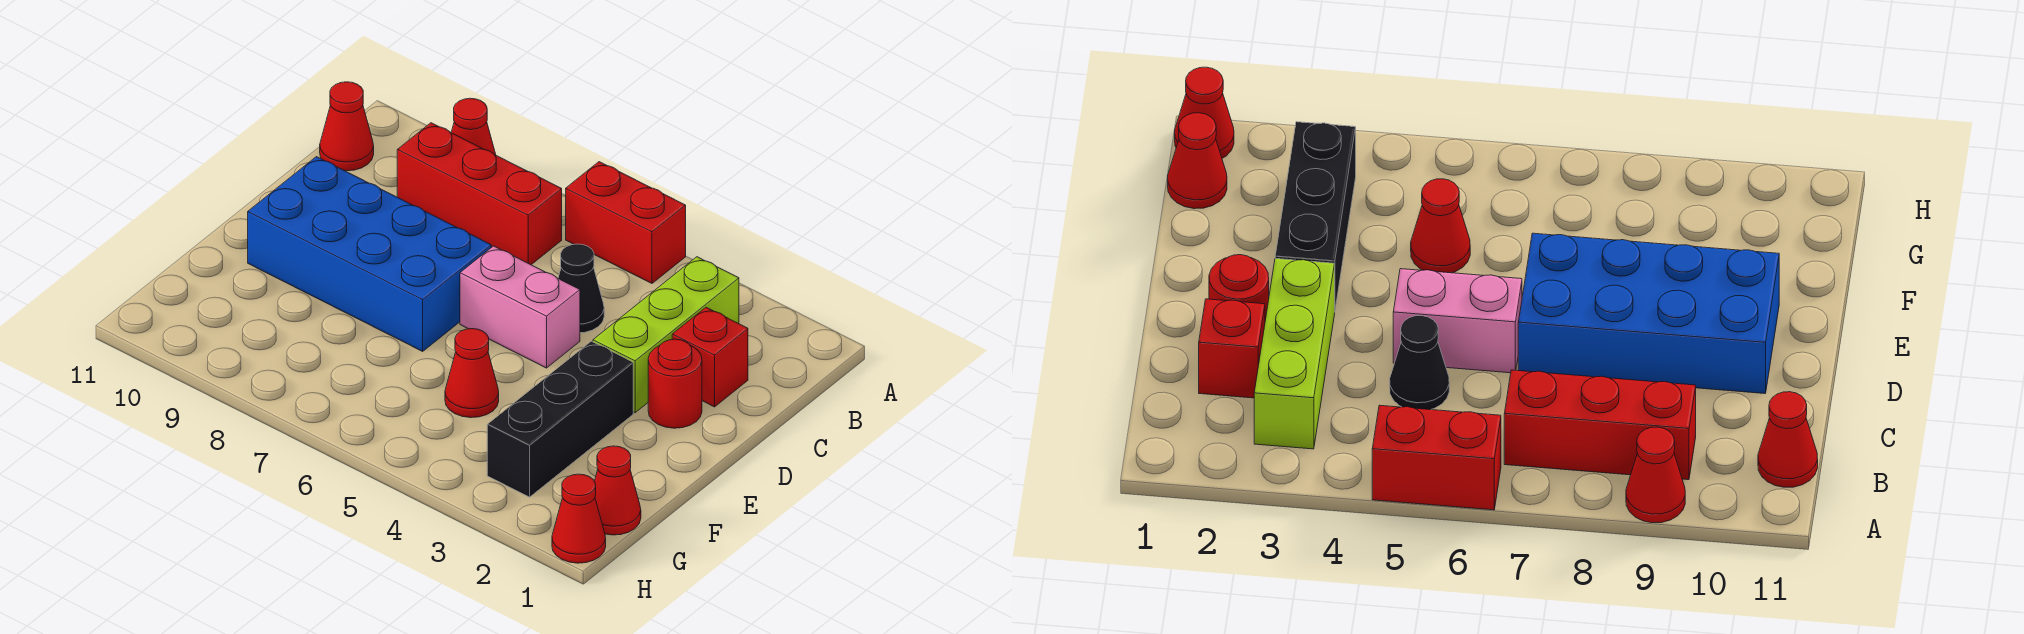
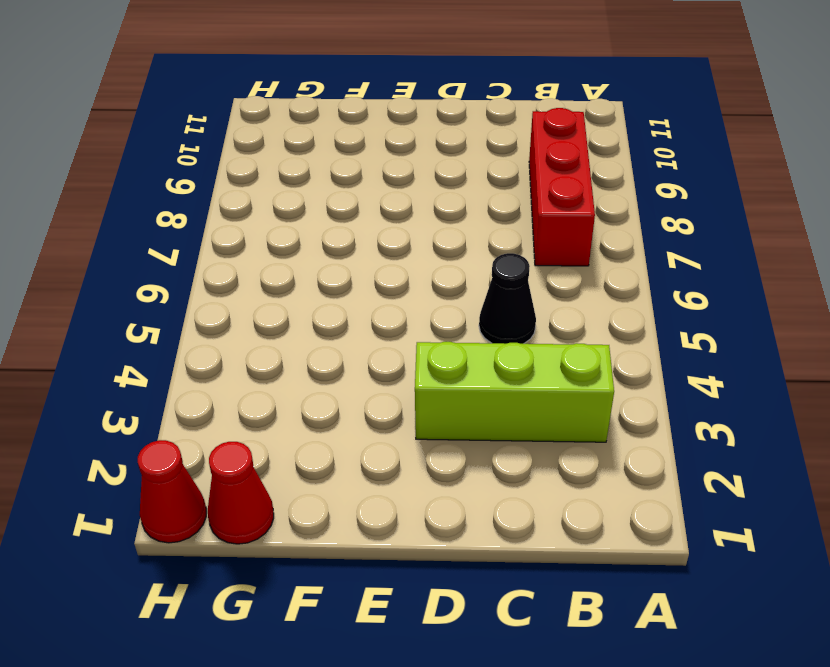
none -> red brick A5:A6 level 1
none -> red cone A9 level 1
none -> red cone B11 level 1

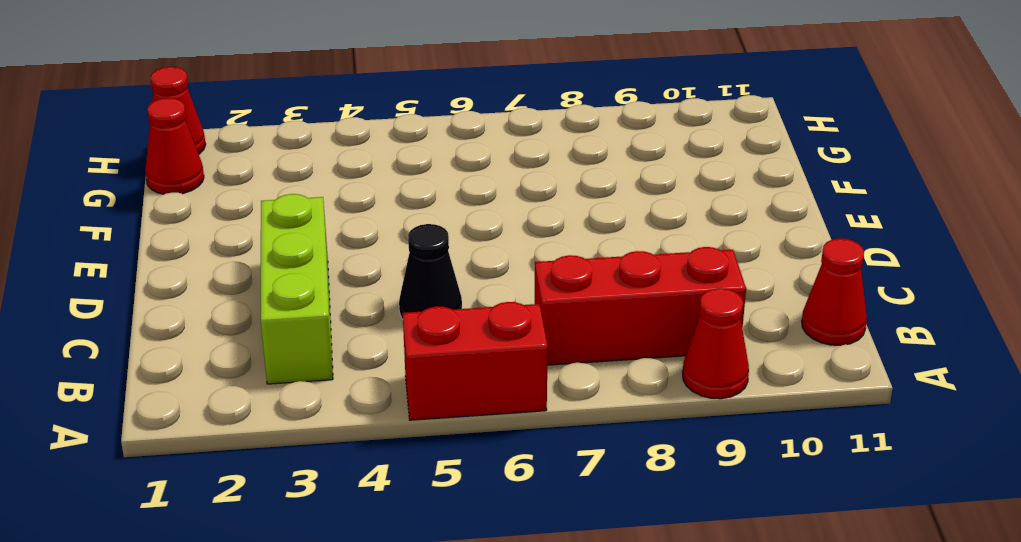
none -> red brick C2 level 1
none -> red round brick D2 level 1
none -> pink brick D5:D6 level 1

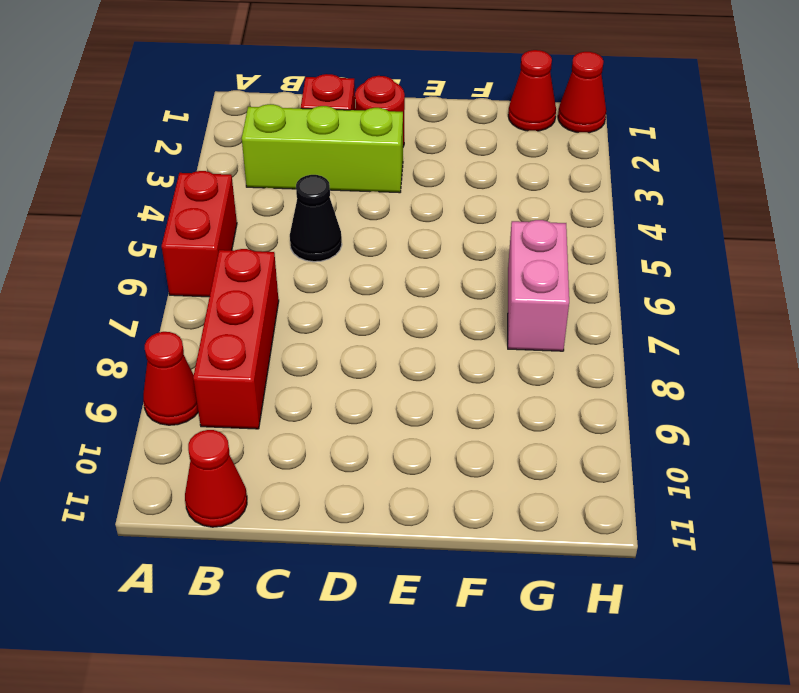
pink brick G6:G7 level 1 -> pink brick D5:D6 level 1
none -> blue brick D7:E10 level 1
none -> black brick E3:G3 level 1
none -> red cone F5 level 1

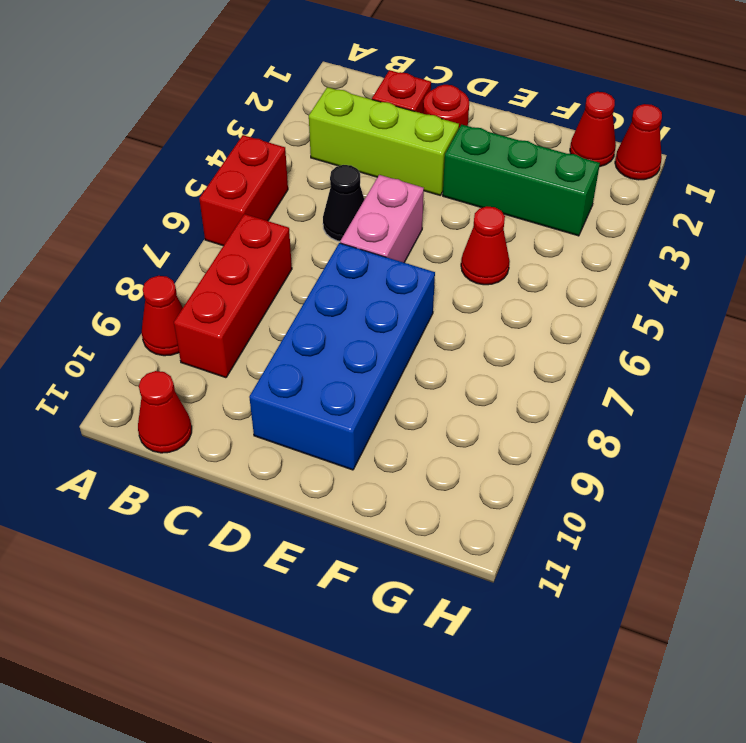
green brick E3:G3 level 1 -> black brick E3:G3 level 1

